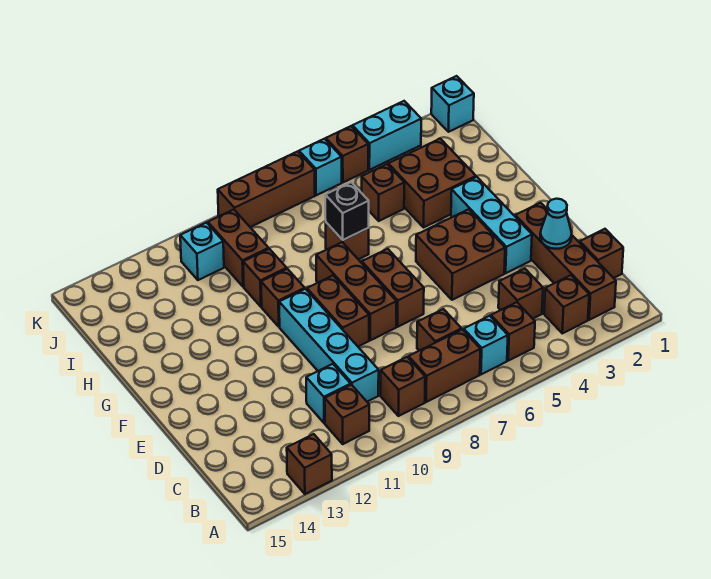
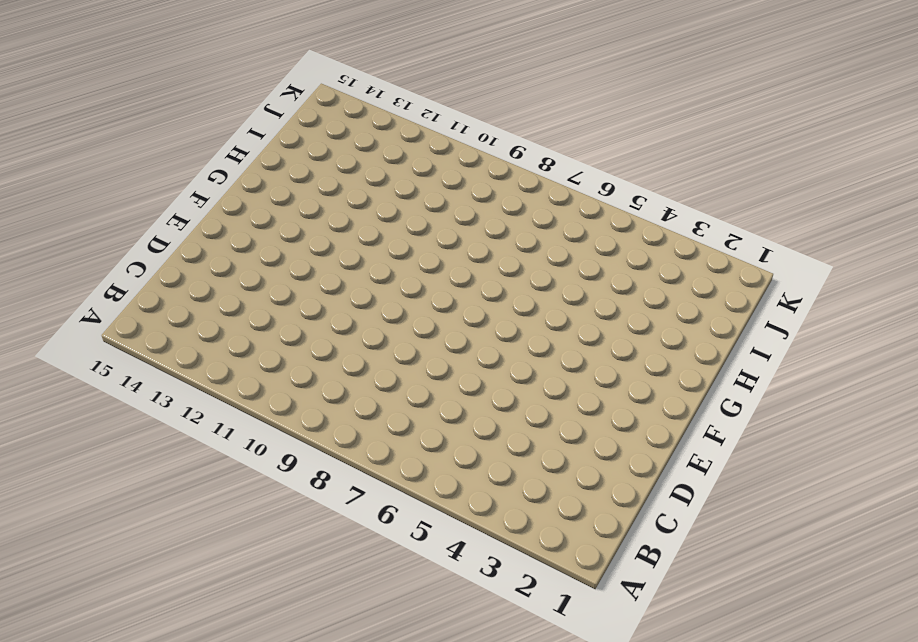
none -> brown brick A13 level 1
none -> brown brick B2:E2 level 1
none -> brown brick B3 level 1
none -> brown brick B5 level 1

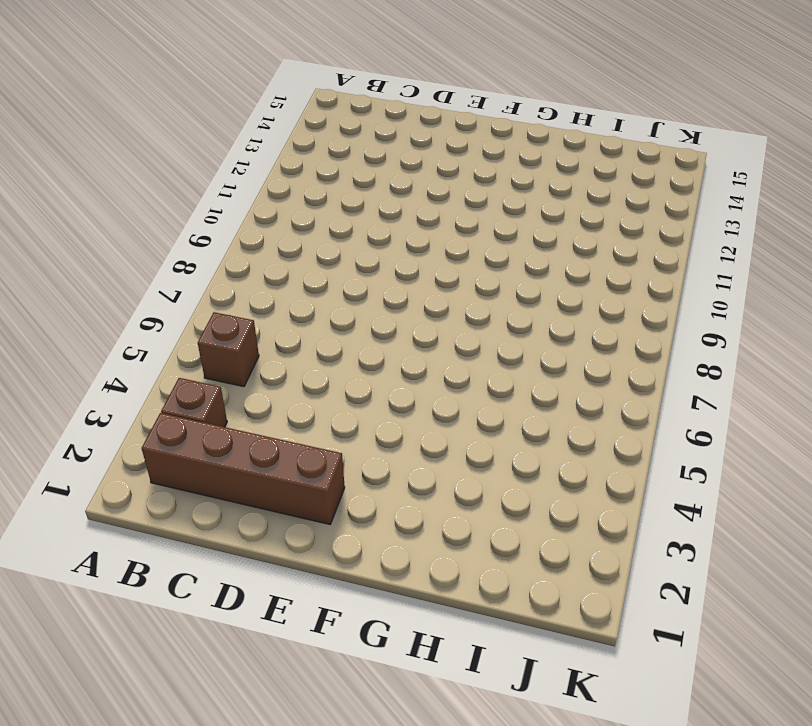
none -> brown brick A13 level 1
none -> cyan brick B6 level 1
none -> brown brick B7:B8 level 1
none -> brown brick B9 level 1

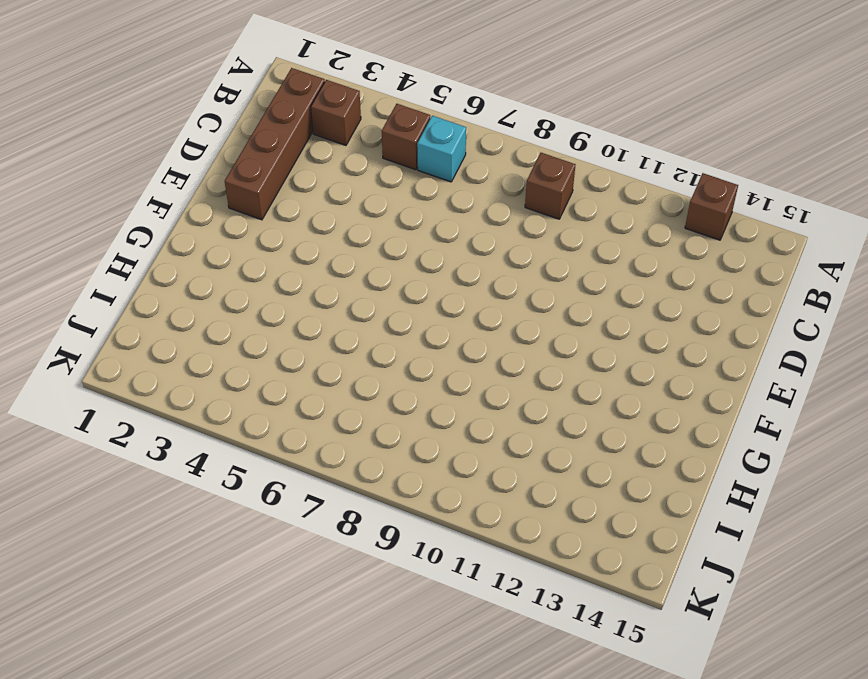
none -> brown brick B7:B8 level 1
none -> brown brick B11 level 1
none -> brown brick C1 level 1
none -> brown brick C4 level 1

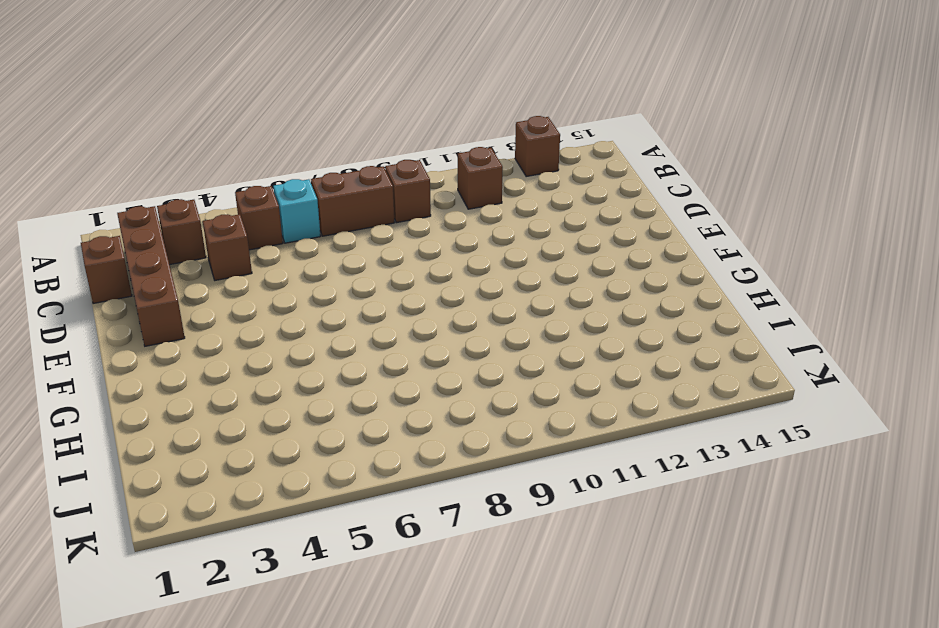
none -> brown brick C7 level 1
none -> cyan brick C10:F10 level 1
none -> cyan brick C11 level 1
none -> cyan brick E3:G3 level 1

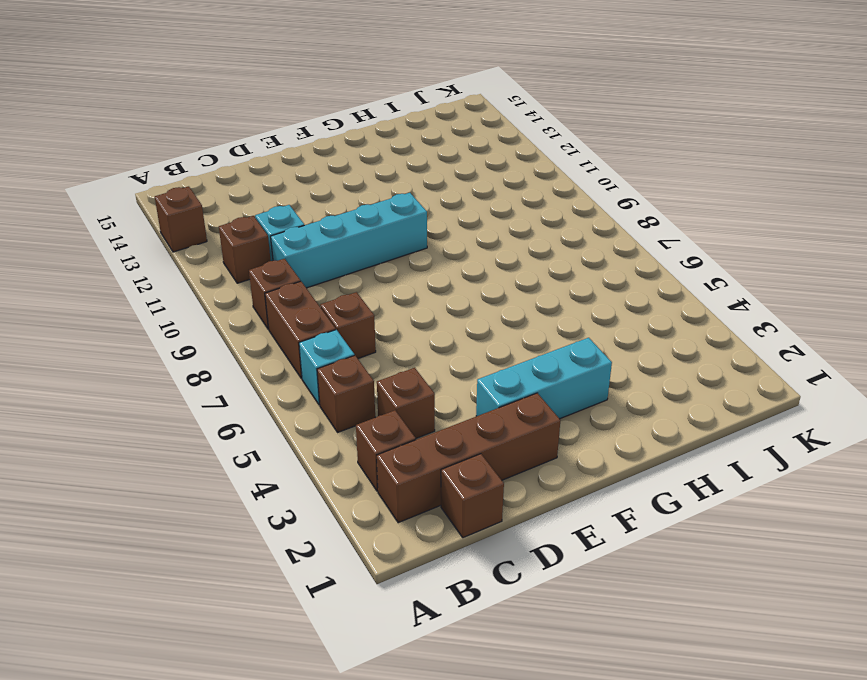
none -> brown brick E4:F5 level 1
none -> brown brick E7:F7 level 1
none -> brown brick E8:G8 level 1
none -> brown brick E9:F9 level 1

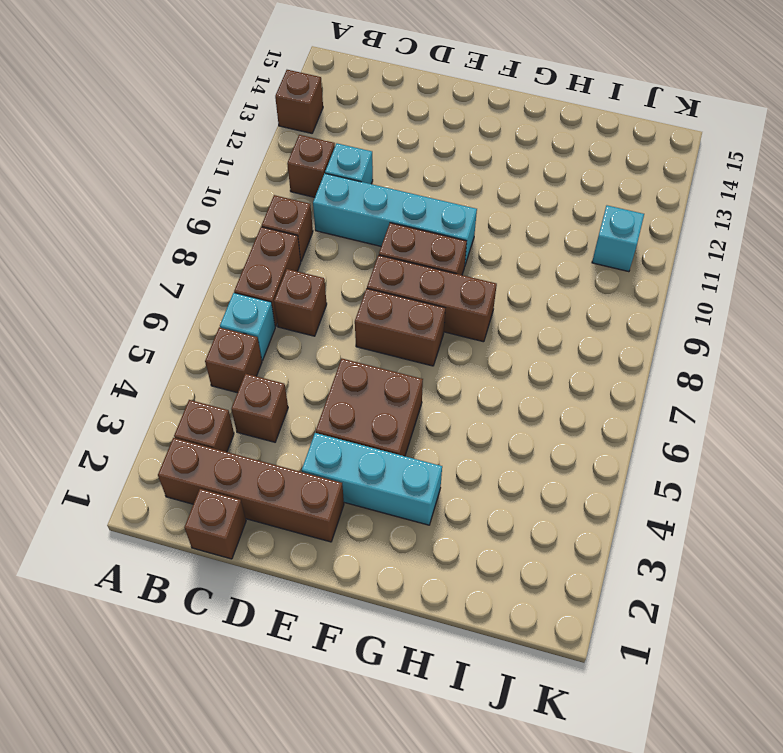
none -> brown brick G10 level 1
none -> brown brick H3:I4 level 1
none -> brown brick H7 level 1
none -> brown brick H10 level 1

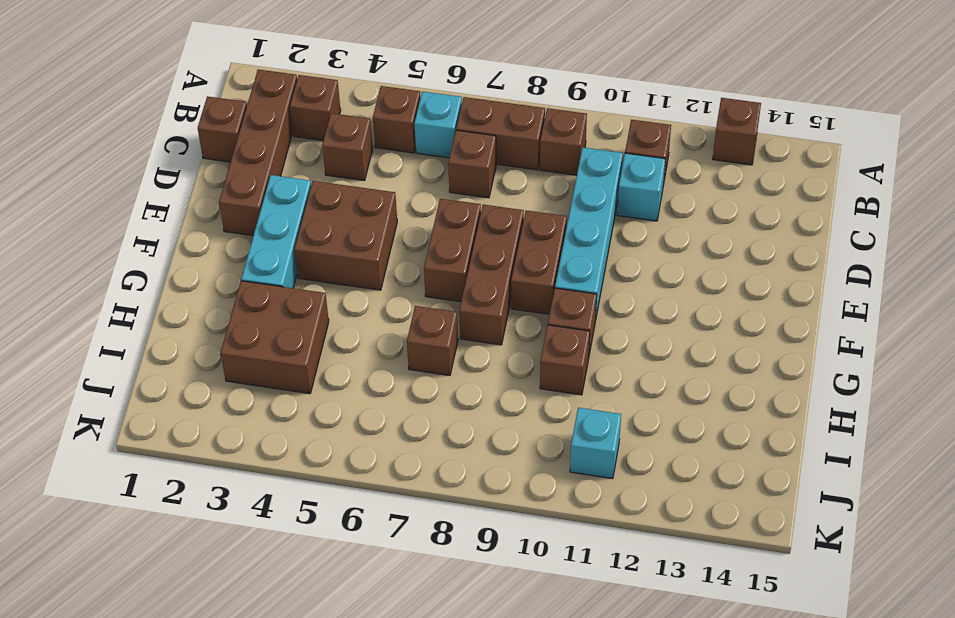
none -> brown brick I5 level 1
none -> brown brick I10:J10 level 1
none -> cyan brick K1 level 1
none -> cyan brick K3:K4 level 1

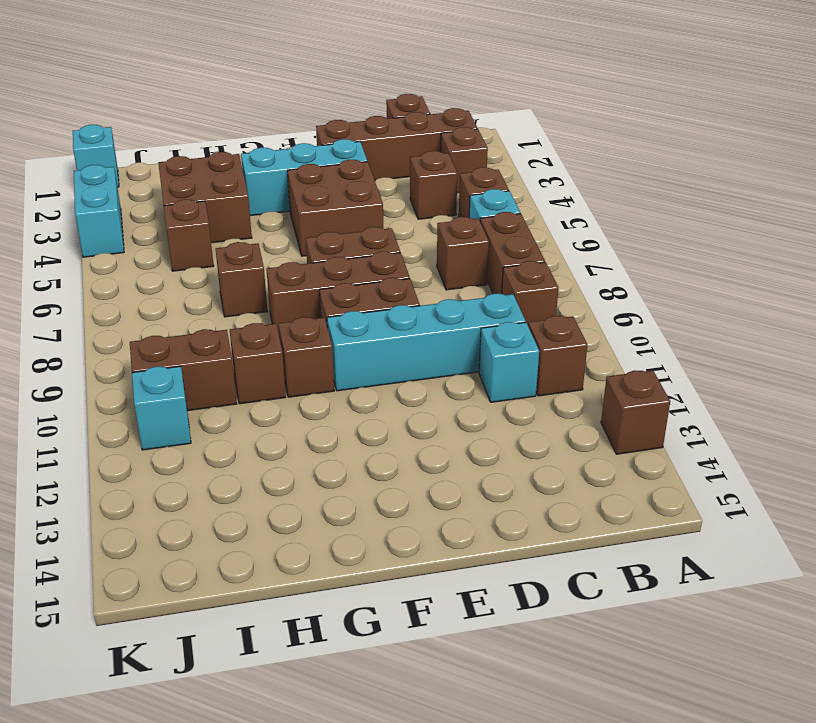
none -> brown brick K5 level 1
none -> cyan brick K6 level 1
none -> brown brick K7:K9 level 1
none -> cyan cone D2 level 2

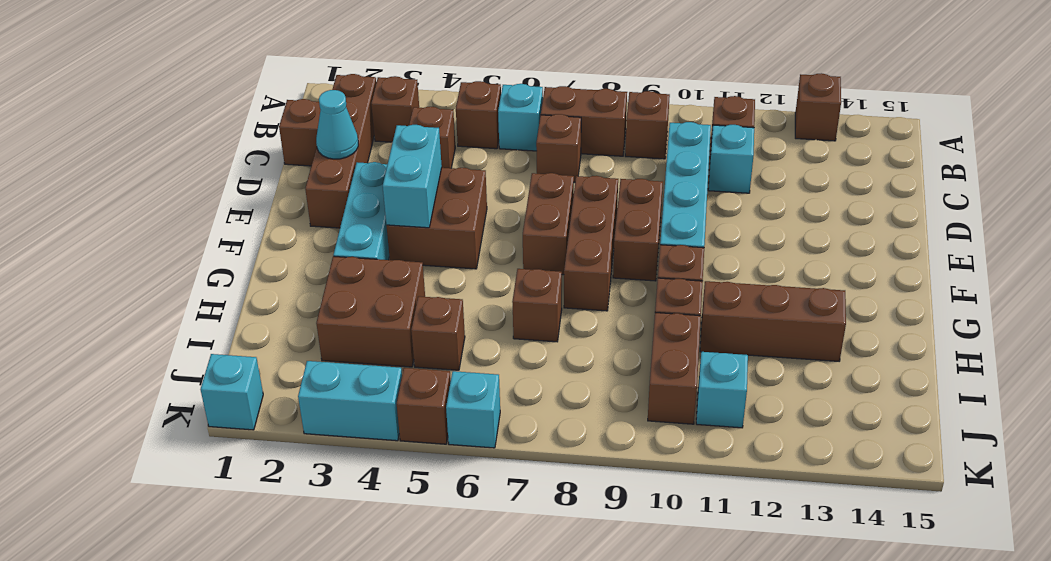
cyan brick E4:F4 level 2 -> none
brown brick H11:H13 level 1 -> brown brick K7:K9 level 1
none -> black brick H7 level 2

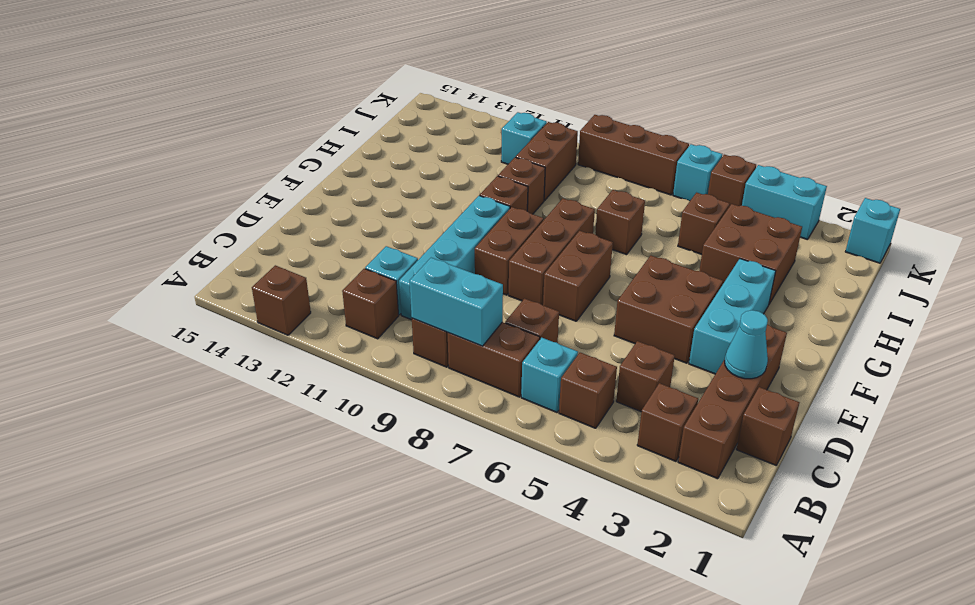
cyan brick B8:B9 level 2 -> none
none -> black brick H7 level 2

